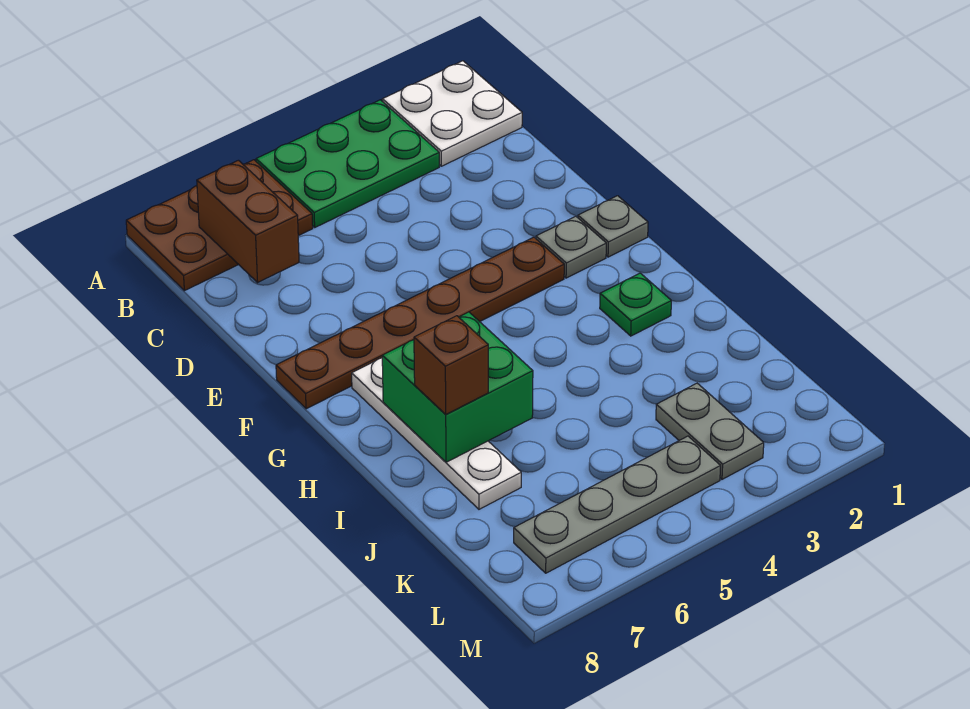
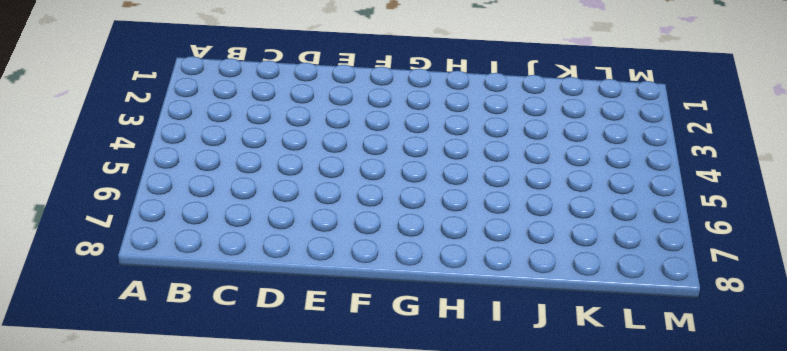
none -> white plate A1:B2 level 1
none -> green plate A3:B5 level 1
none -> brown plate A6:B8 level 1

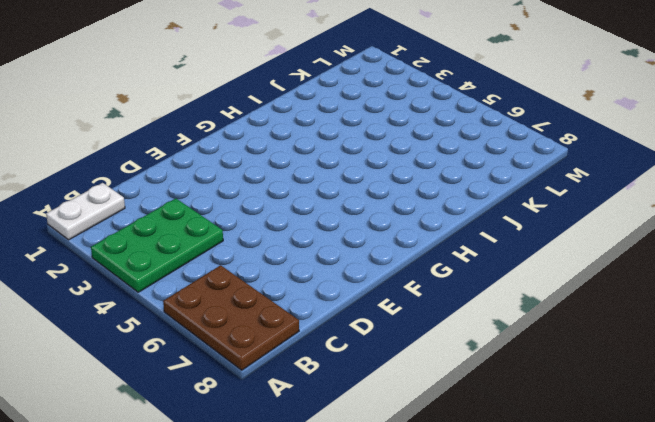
white plate A1:B1 level 1 -> white plate A1:B2 level 1
green plate A3:C4 level 1 -> green plate A3:B5 level 1
none -> grey plate F1 level 1
none -> grey plate F2 level 1
none -> brown plate F3:F8 level 1

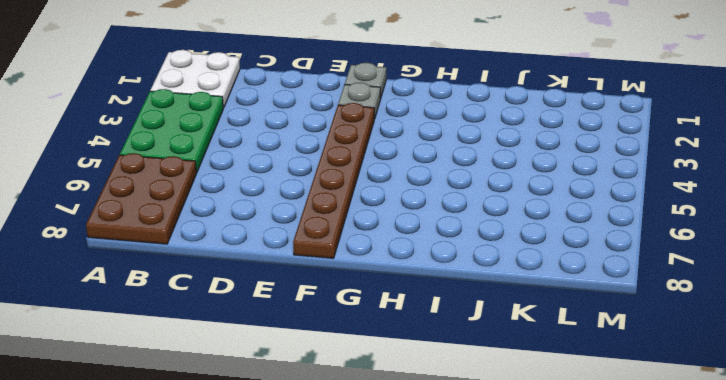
none -> white plate G7:J7 level 1
none -> green plate H2 level 1
none -> grey plate K3:L3 level 1

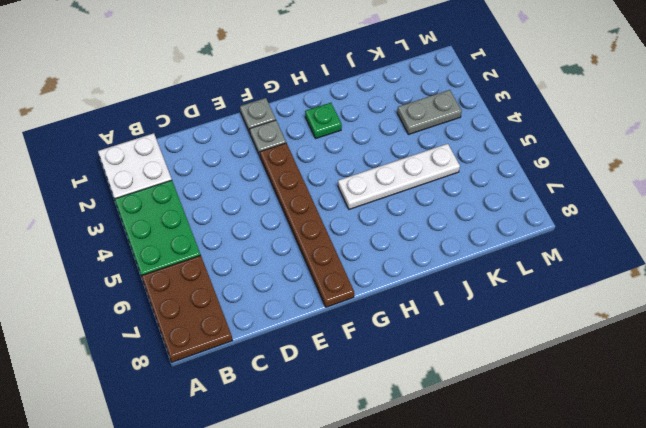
white plate H5:K5 level 1 -> white plate G7:J7 level 1
none -> grey plate L4:L7 level 1
none -> brown brick B7:C7 level 2
none -> green brick H6:I7 level 2

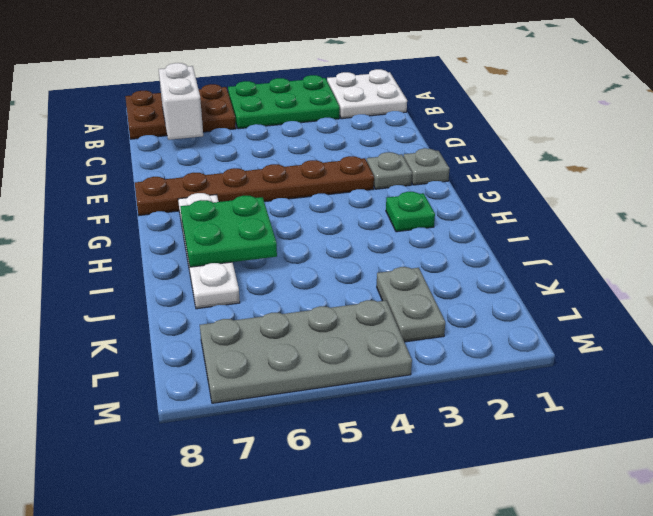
white brick B7:C7 level 2 -> brown brick B7:C7 level 2
green plate H6:I7 level 2 -> green brick H6:I7 level 2
grey plate L4:M7 level 1 -> grey plate L4:L7 level 1
none -> brown brick I7 level 3

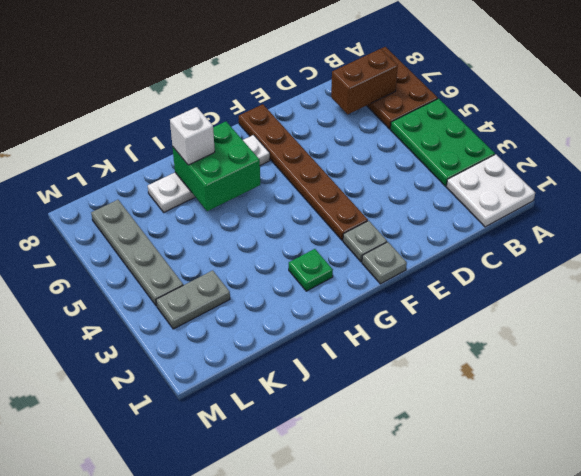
white brick I7 level 3 -> brown brick I7 level 3

